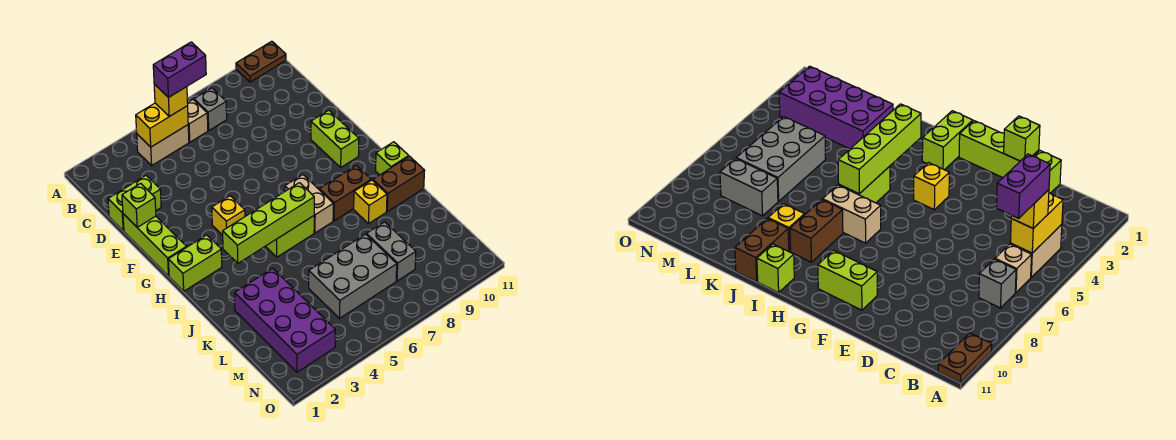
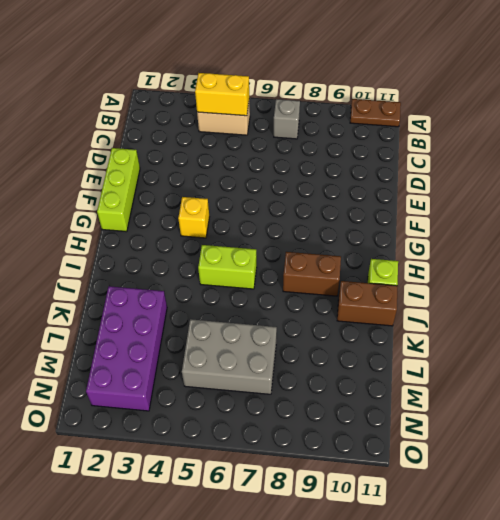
none -> tan brick B6 level 1
none -> lime brick D1:D2 level 1
none -> lime brick F10:G10 level 1

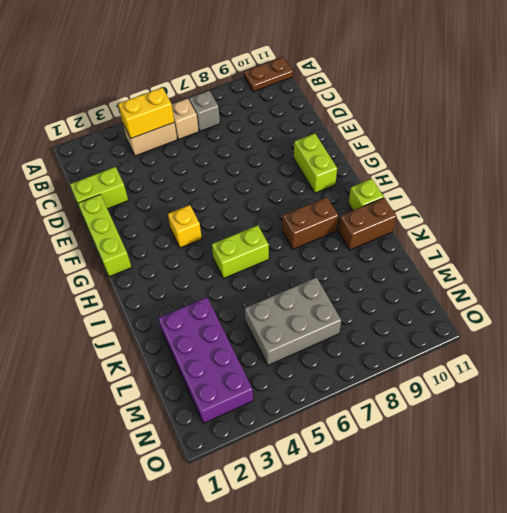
none -> lime brick H1:H2 level 1
none -> tan brick H7:I7 level 1
none -> yellow brick J9 level 1

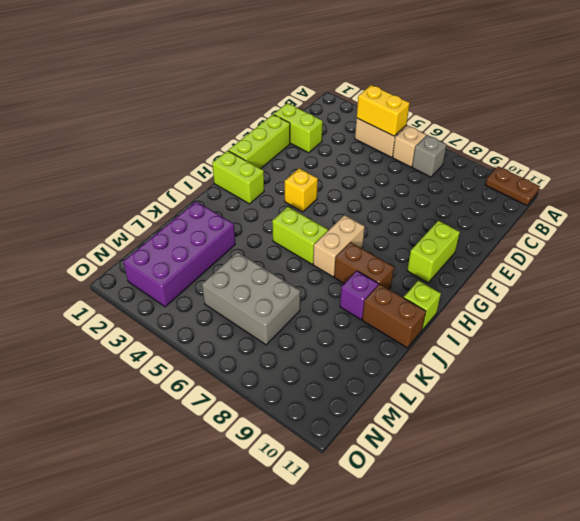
purple brick J9 level 1 -> yellow brick J9 level 1
none -> grey brick L8:M8 level 1
none -> lime brick E1 level 2
none -> lime brick I3:I6 level 2

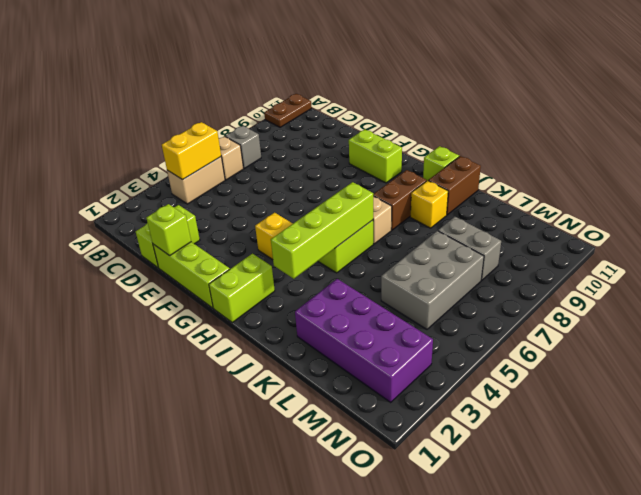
none -> yellow brick B5 level 3
none -> purple brick B5:B6 level 4

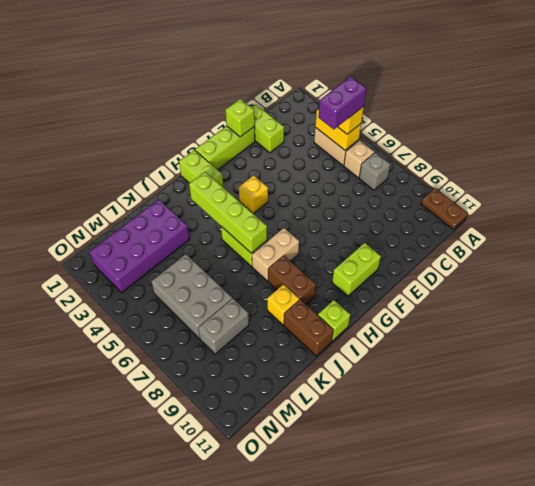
purple brick B5:C5 level 4 -> purple brick B5:B6 level 4

